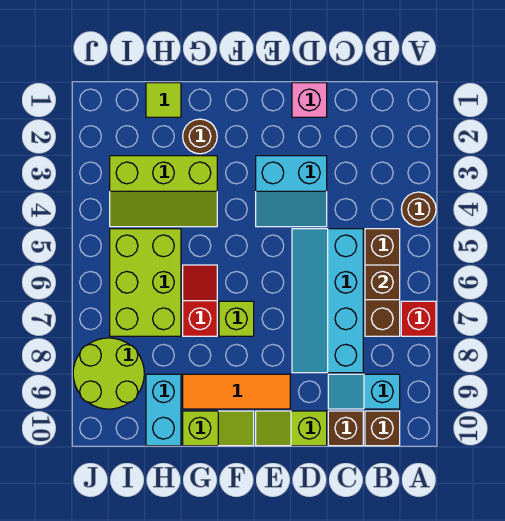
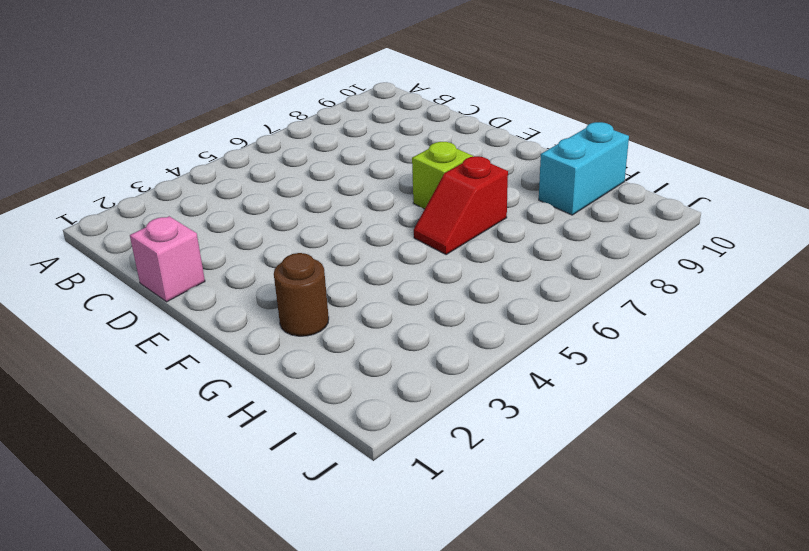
none -> brown round brick A4 level 1
none -> red brick A7 level 1
none -> brown brick B5:B7 level 1

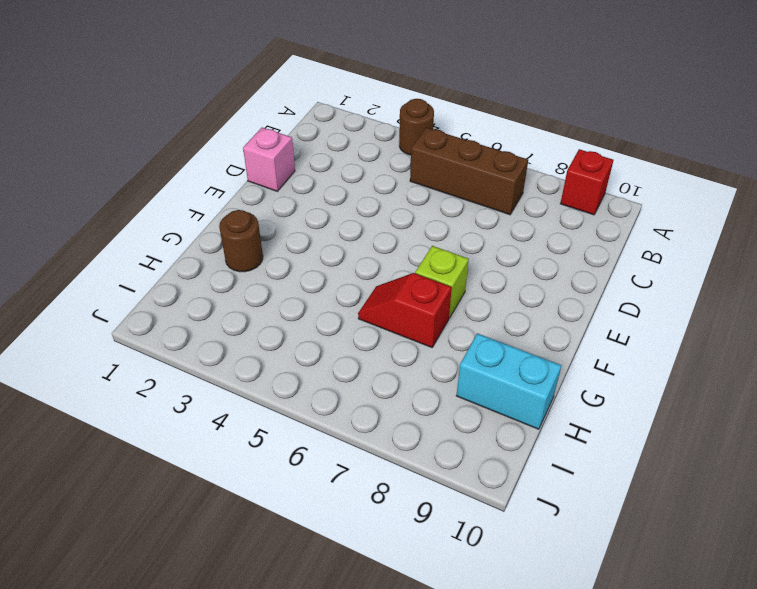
red brick A9 level 1 -> red brick A7 level 1
none -> cyan slope B9:C9 level 1 top B
none -> brown brick B10 level 1
none -> cyan slope C5:D8 level 1 top C

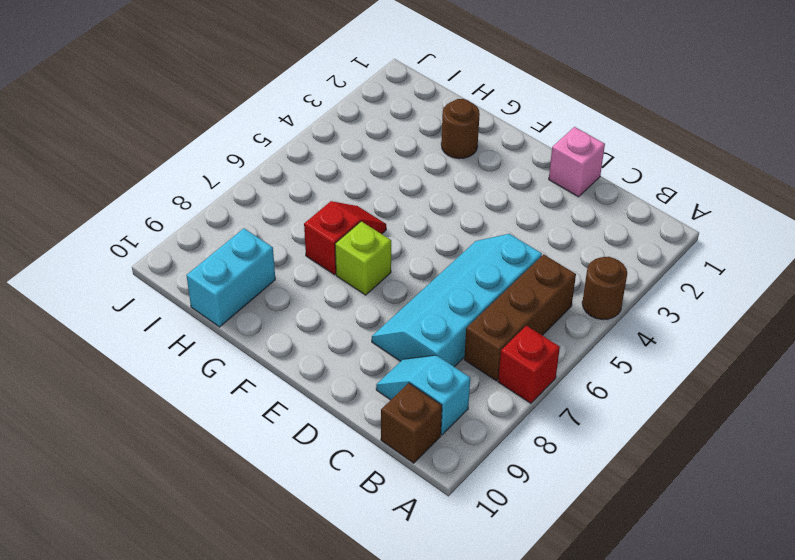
none -> brown brick C10 level 1
none -> cyan slope D3:E4 level 1 top 3
none -> lime slope D10:E10 level 1 top D

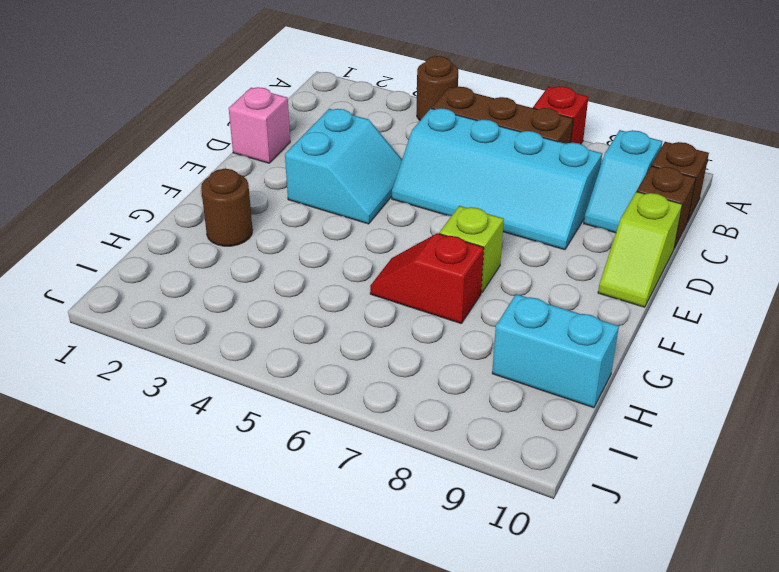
none -> orange tile E9:G9 level 1
none -> lime slope F10:G10 level 1 top G
none -> lime slope G3:I4 level 1 top 3

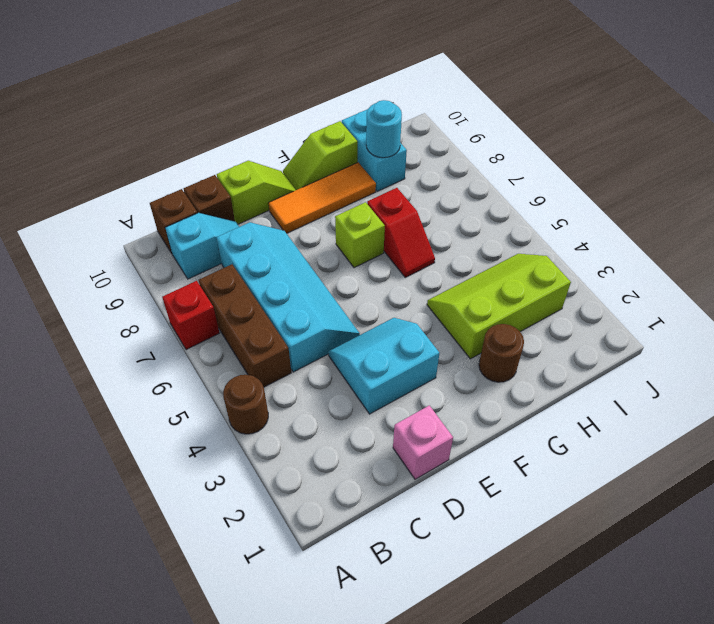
cyan round brick H9 level 2 -> none
none -> lime tile H1 level 1
none -> lime brick H5:I7 level 1
none -> lime round brick I8:J9 level 1

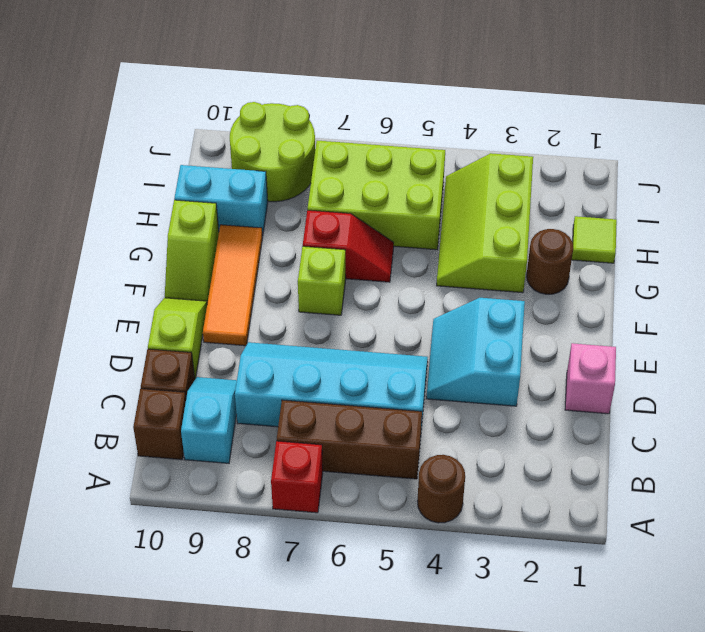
none -> brown brick B6 level 2

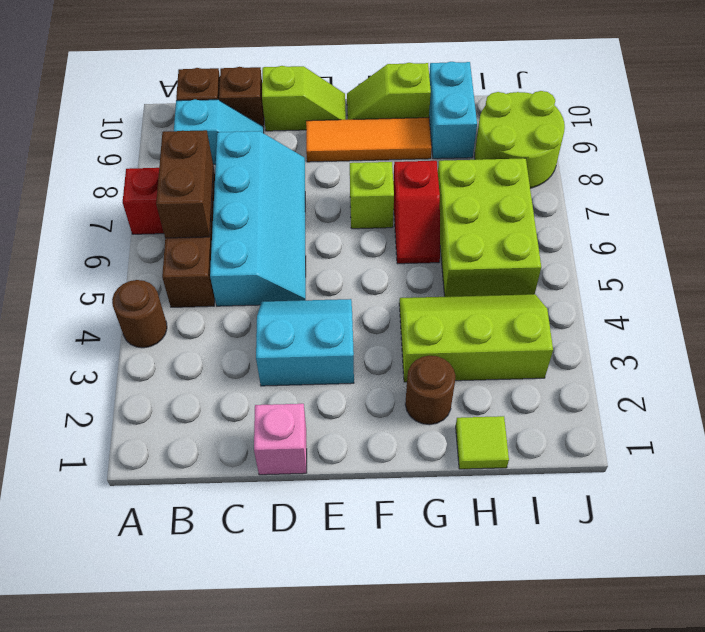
brown brick B6:B7 level 2 -> brown brick B6 level 2

